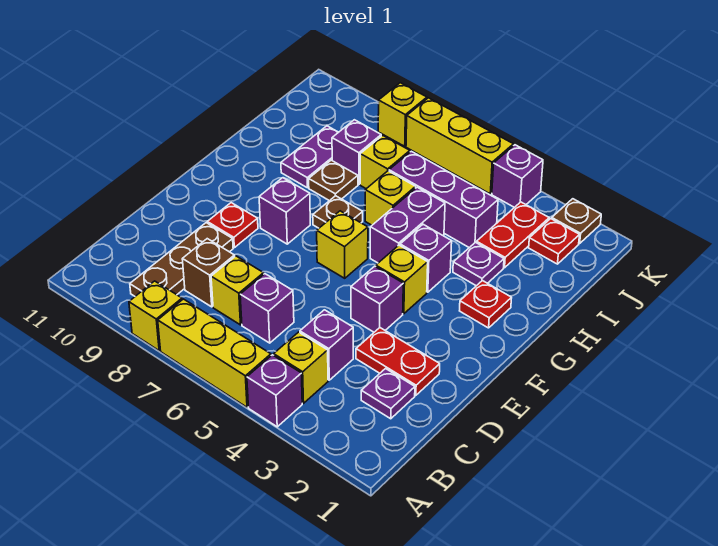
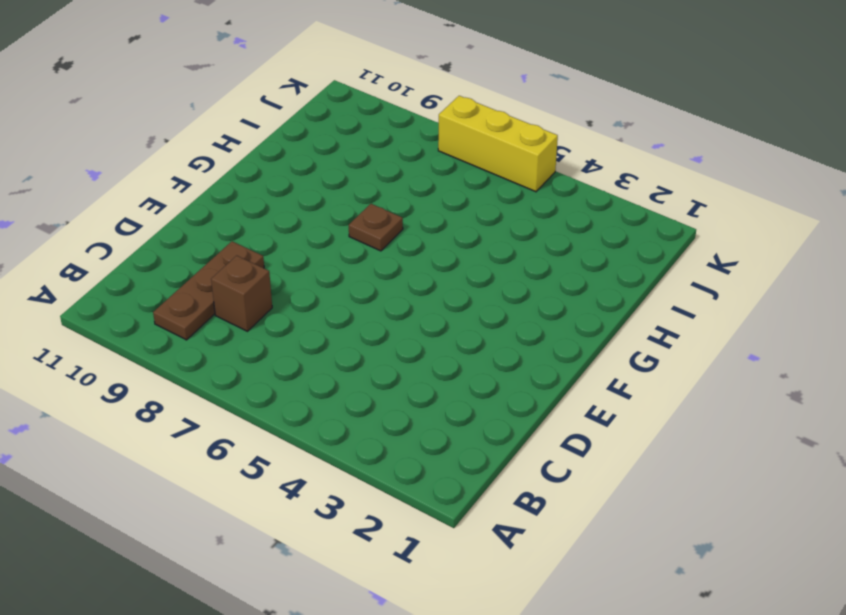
none -> purple brick A4 level 1
none -> yellow brick A5:A7 level 1
none -> yellow brick A8 level 1
none -> yellow brick B4 level 1

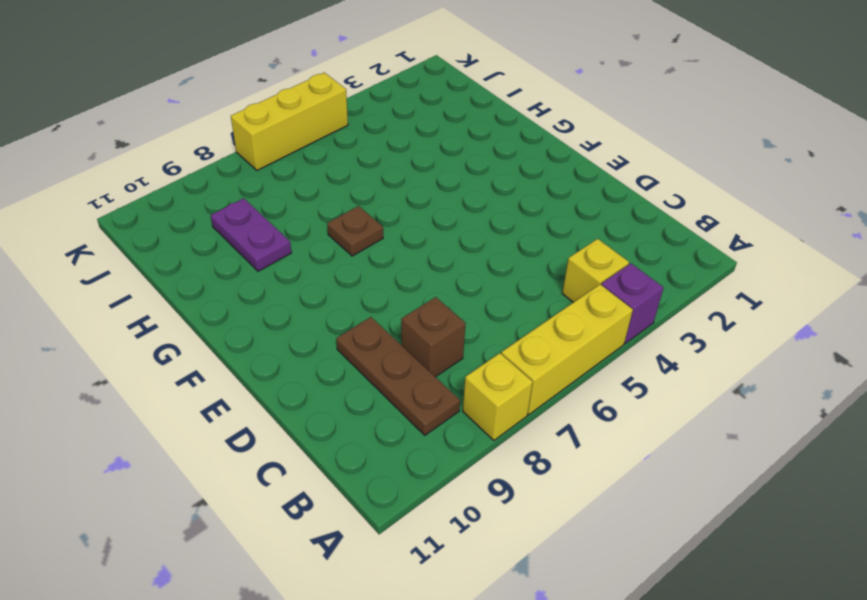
none -> purple plate C2 level 1
none -> purple brick C4 level 1
none -> purple brick C6 level 1
none -> yellow brick C7 level 1

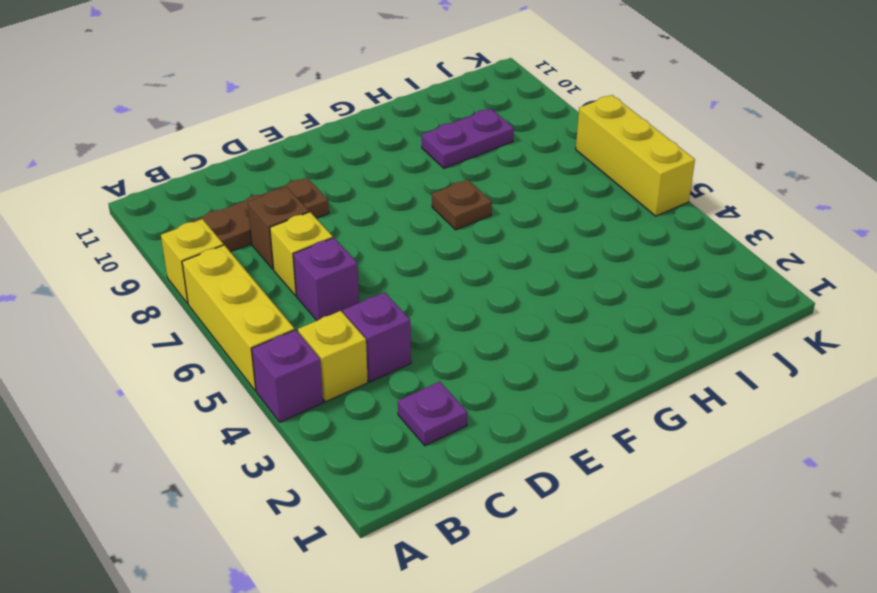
none -> red plate D2:D3 level 1
none -> purple brick E4 level 1
none -> red plate E9 level 1
none -> yellow brick F4 level 1

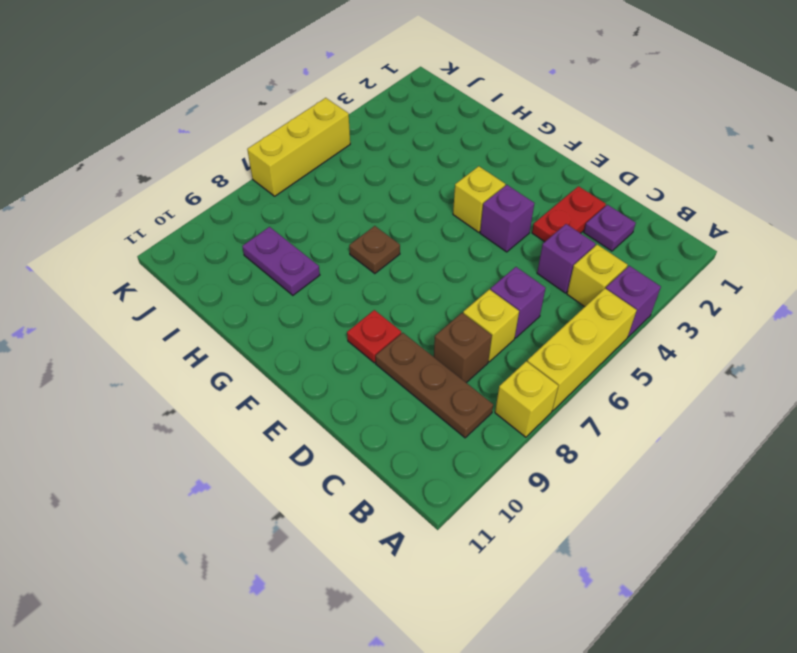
none -> yellow brick F6 level 1
none -> purple brick F8 level 1
none -> red plate G2 level 1
none -> purple brick G4 level 1

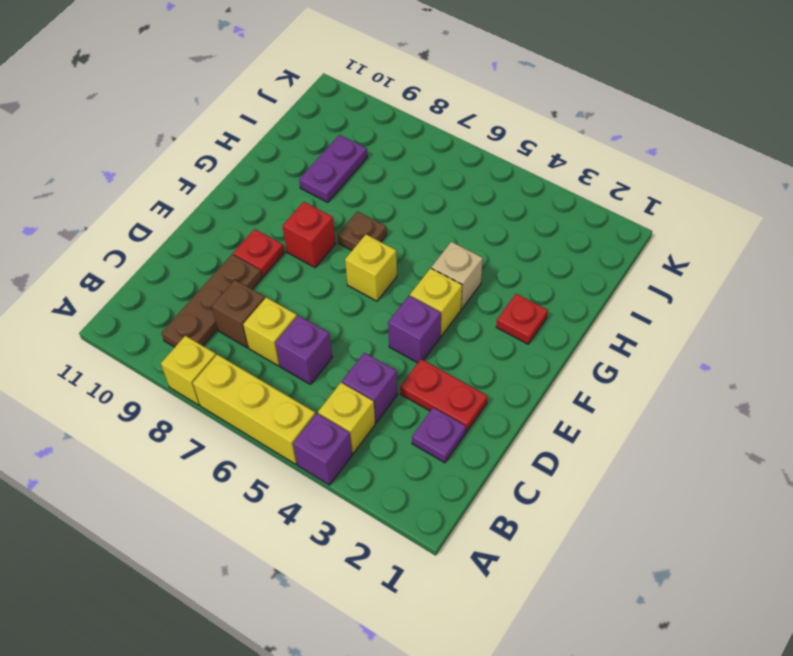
red brick F8 level 1 -> purple brick F8 level 1
tan brick G4 level 1 -> purple brick G4 level 1
none -> purple brick G5:H5 level 1
none -> purple plate H3 level 1
none -> yellow brick H6 level 1
none -> brown plate H8 level 1

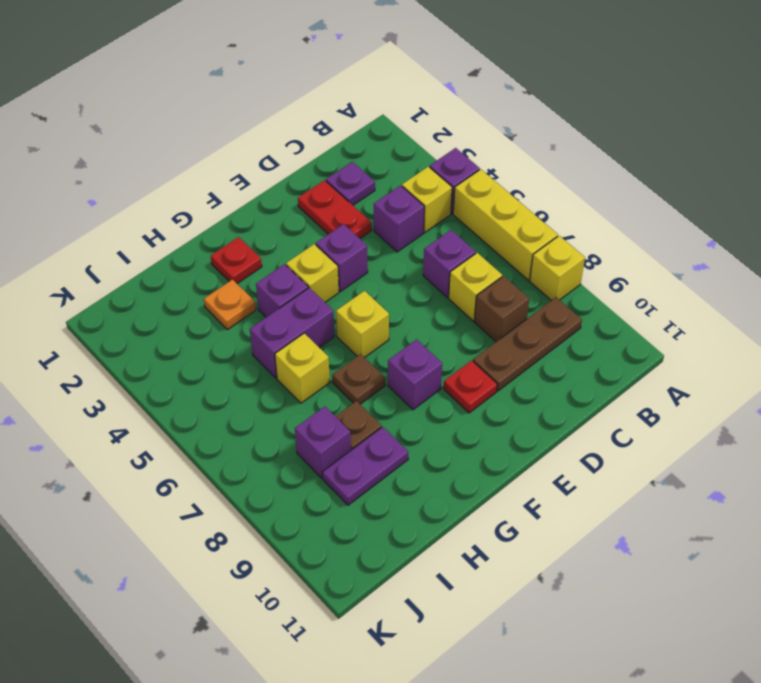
orange plate H3 level 1 -> purple plate H3 level 1
none -> red plate I3:J3 level 1
none -> purple brick I4:I6 level 1
none -> yellow brick I7 level 1
none -> red plate J2 level 1

